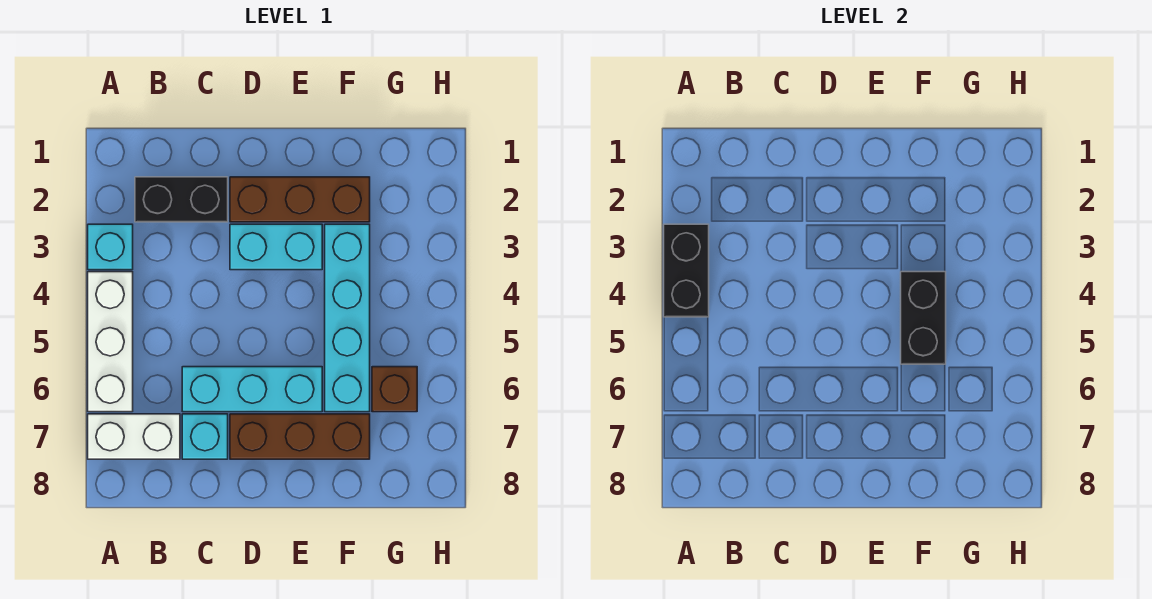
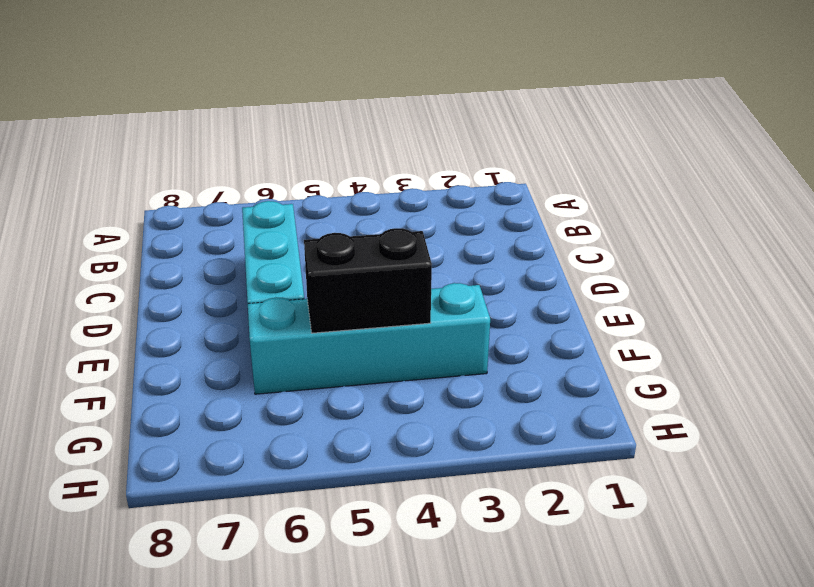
none -> cyan brick A3 level 1
none -> white brick A4:A6 level 1
none -> white brick A7:B7 level 1

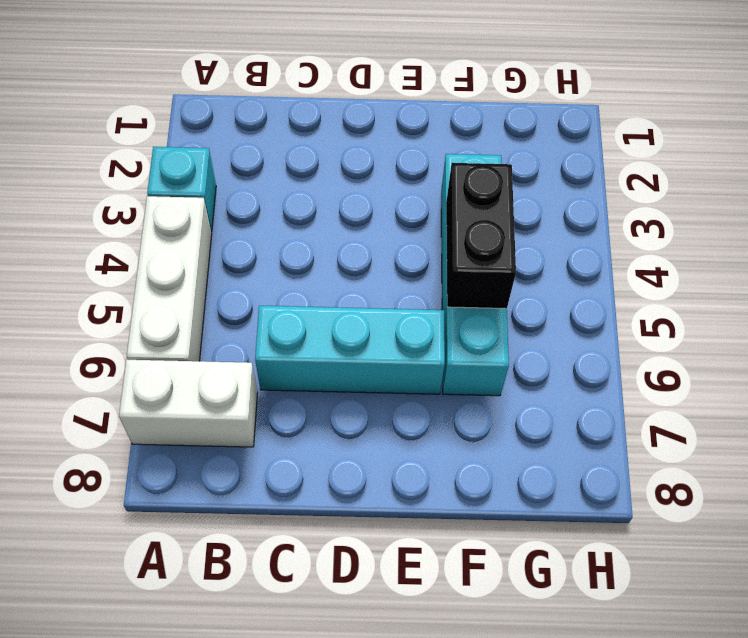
none -> black brick B2:C2 level 1
none -> cyan brick C7 level 1
none -> brown brick D2:F2 level 1

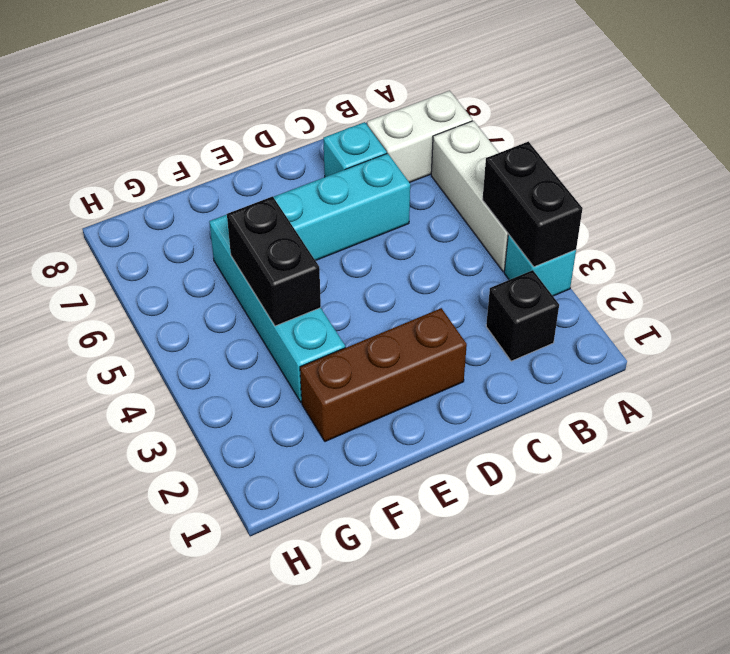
black brick B2 level 1 -> black brick B2:C2 level 1
none -> cyan brick D3:E3 level 1
none -> brown brick D7:F7 level 1
none -> brown brick G6 level 1

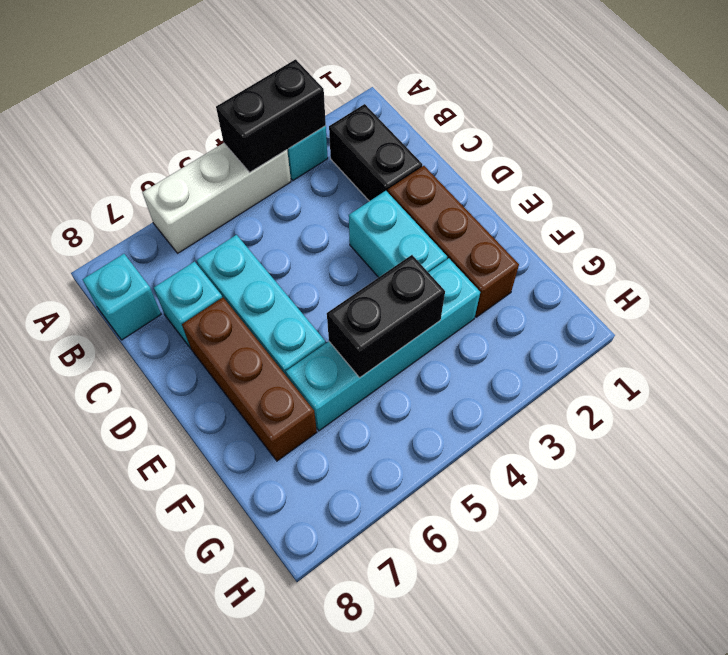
cyan brick B8 level 1 -> none
none -> white brick A7:B7 level 1
none -> brown brick G6 level 1

